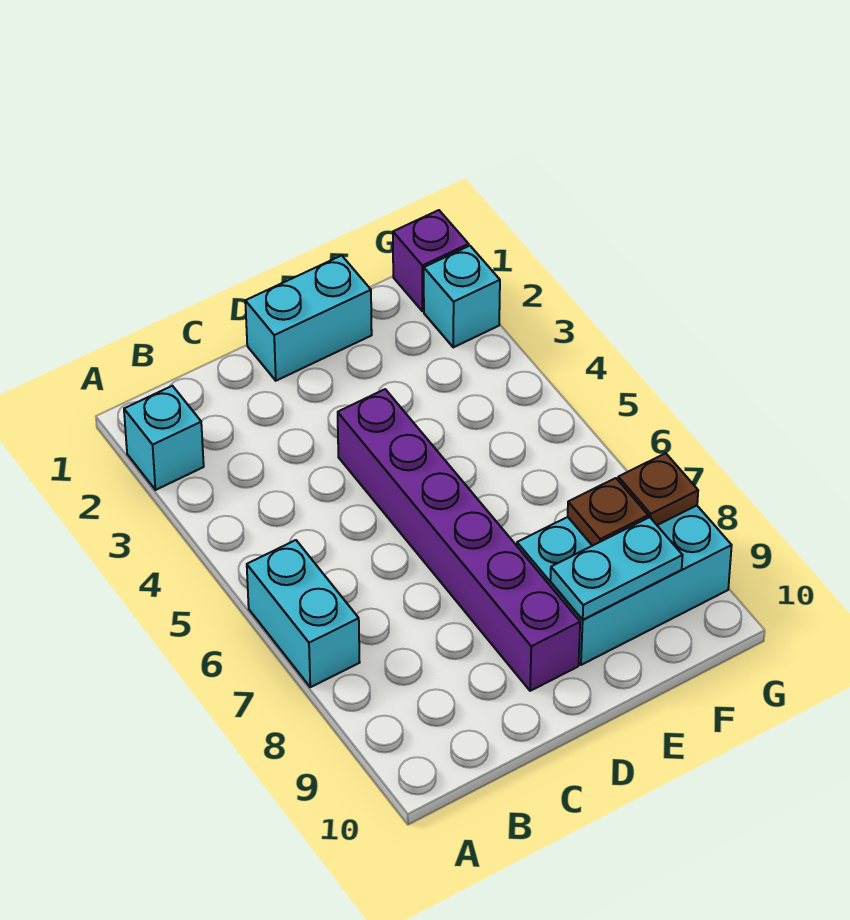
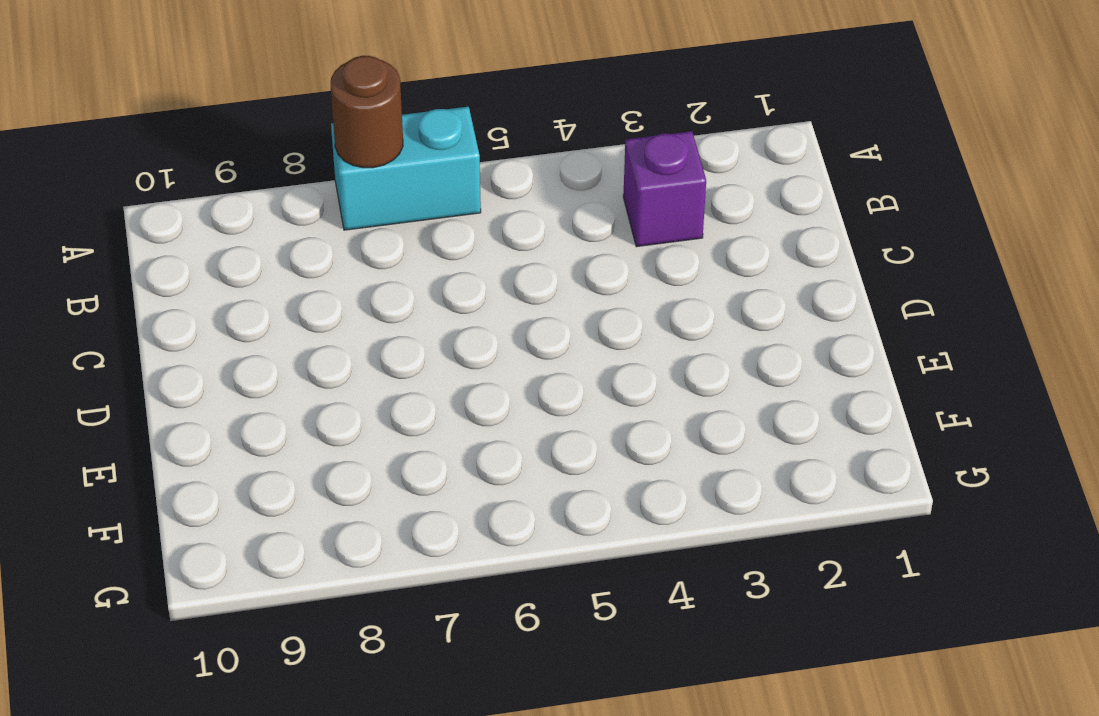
brown round brick A7 level 2 -> none
purple brick B3 level 1 -> purple brick G1 level 1
none -> cyan brick A2 level 1
none -> cyan brick D1:E1 level 1

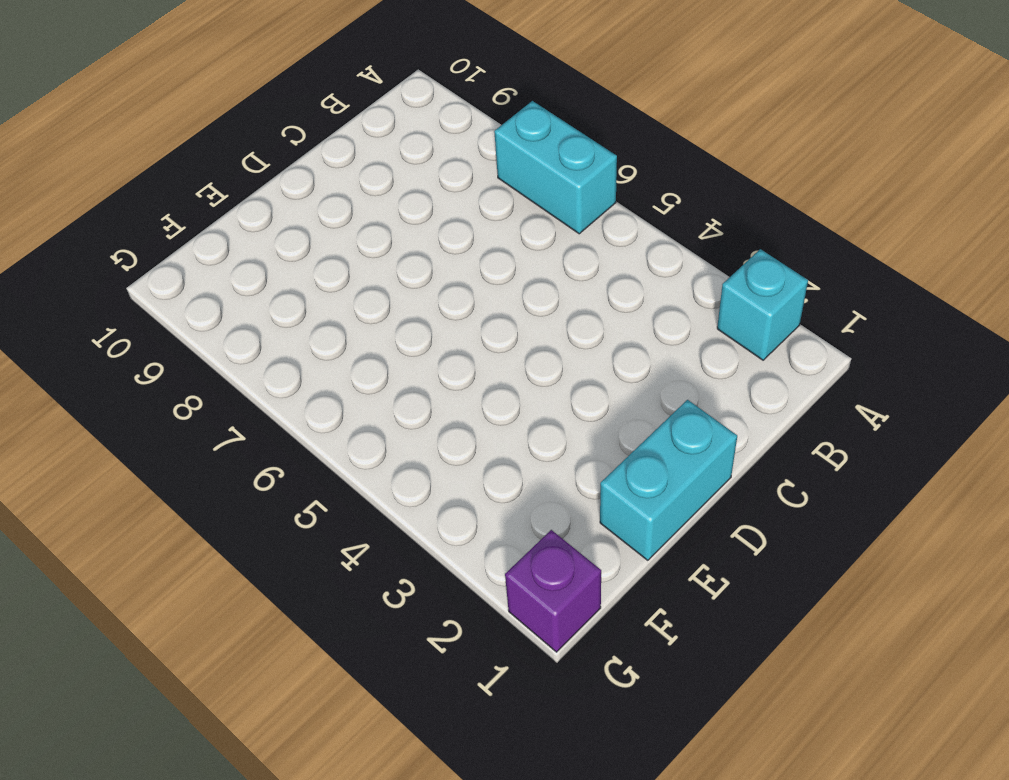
none -> purple brick D4:D9 level 1
none -> cyan brick E8:G9 level 1

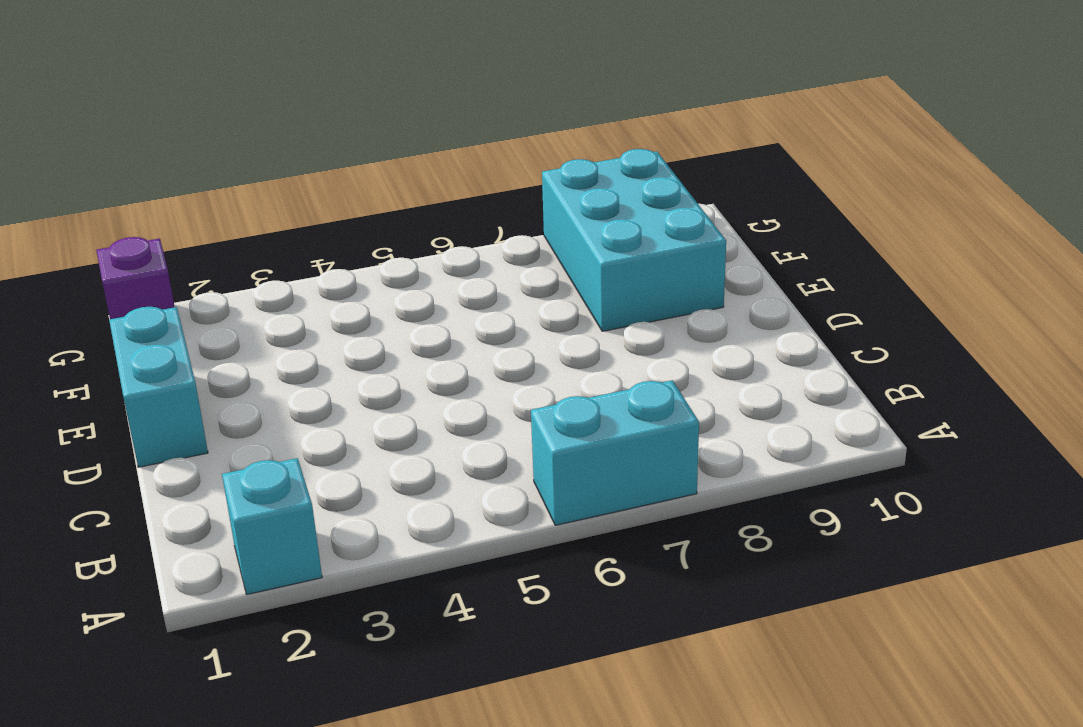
none -> purple brick D4:D9 level 1
none -> cyan brick G2 level 1

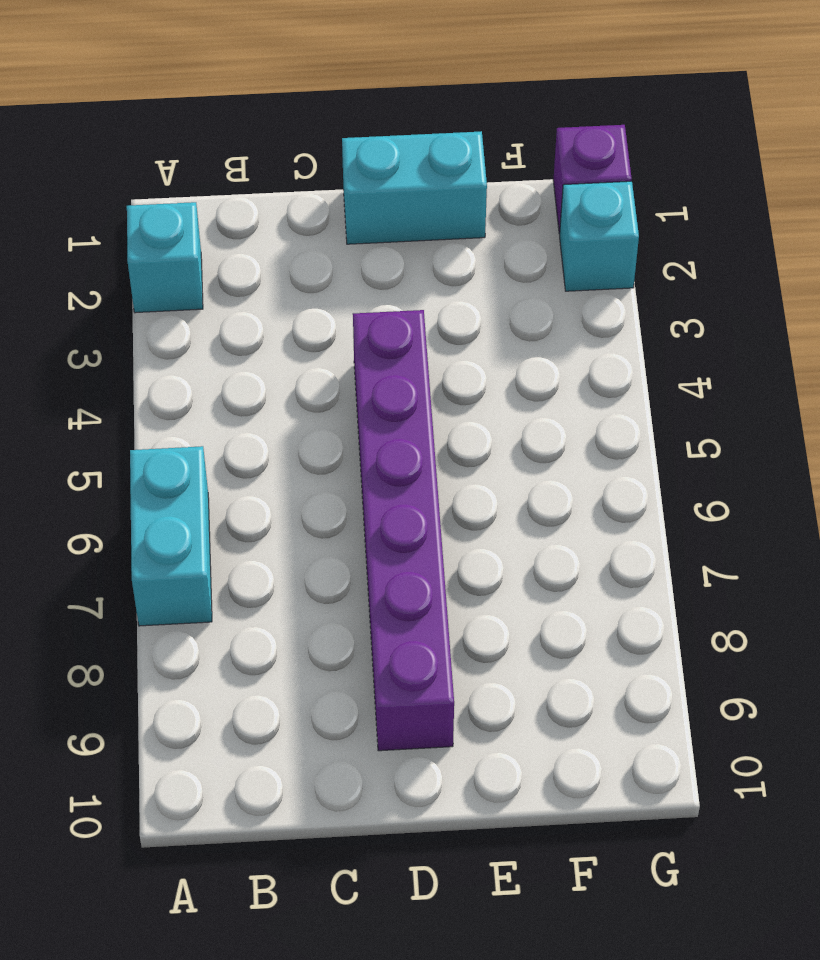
none -> cyan brick E8:G9 level 1
none -> cyan plate E9:F9 level 2

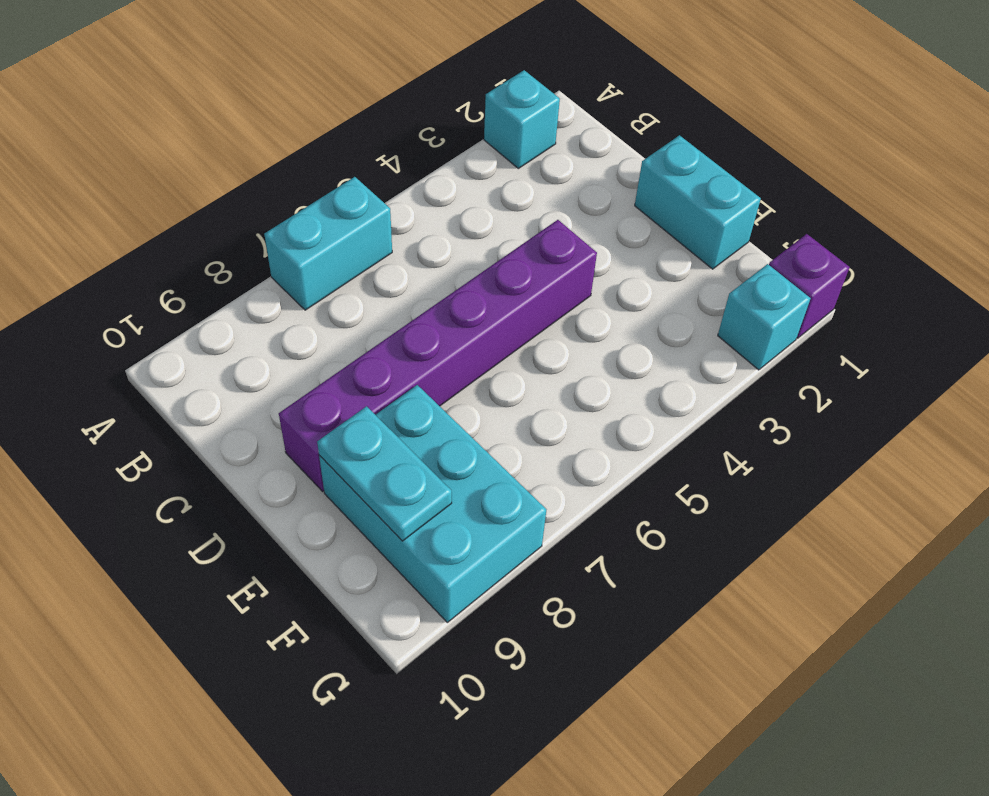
none -> brown plate F8 level 2
none -> brown plate G8 level 2

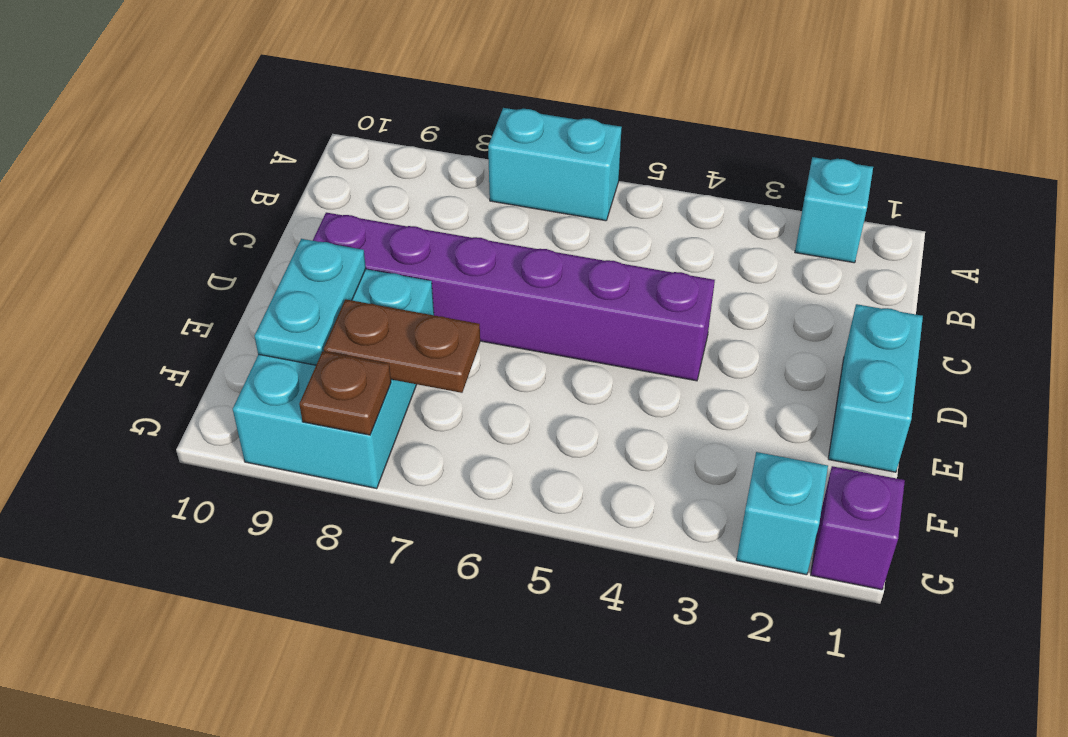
brown plate F7:F8 level 2 -> brown plate F8 level 2

